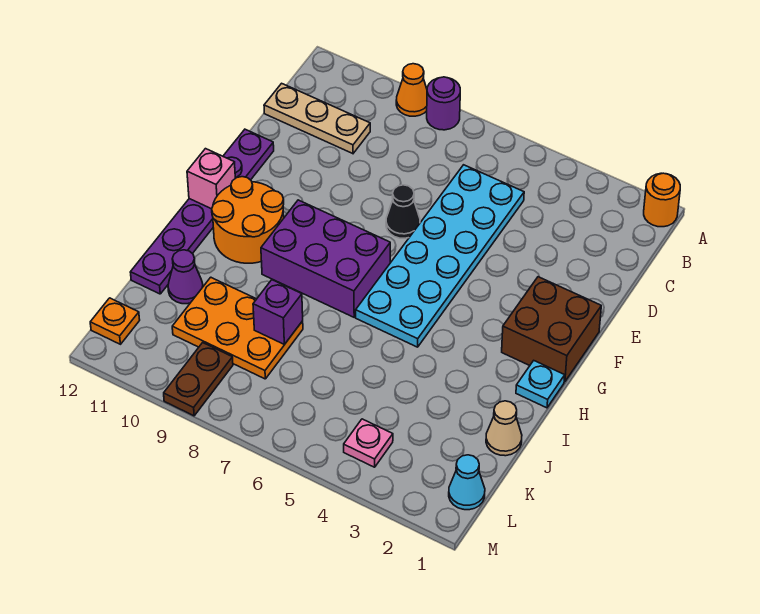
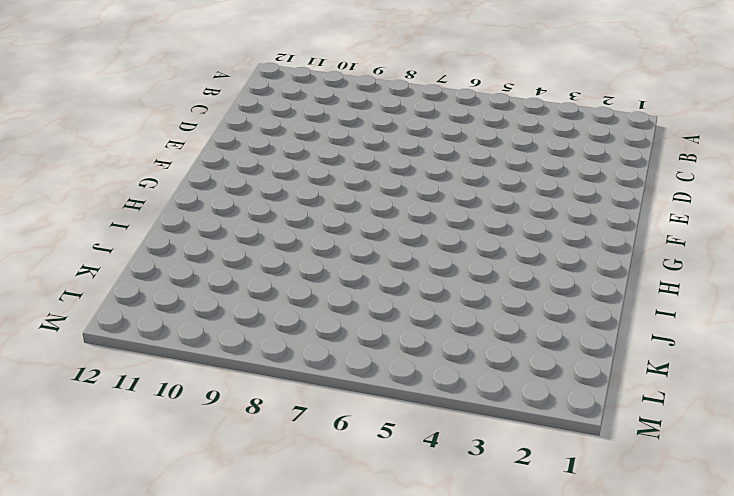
none -> orange round brick A1 level 1
none -> purple round brick A8 level 1
none -> orange cone A9 level 1

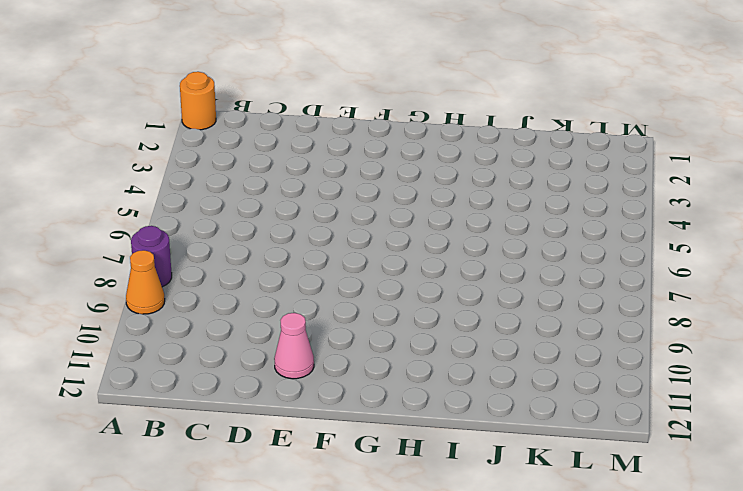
pink cone E11 level 1 -> none
none -> cyan plate C5:H6 level 1
none -> tan plate C10:C12 level 1
none -> black cone E7 level 1

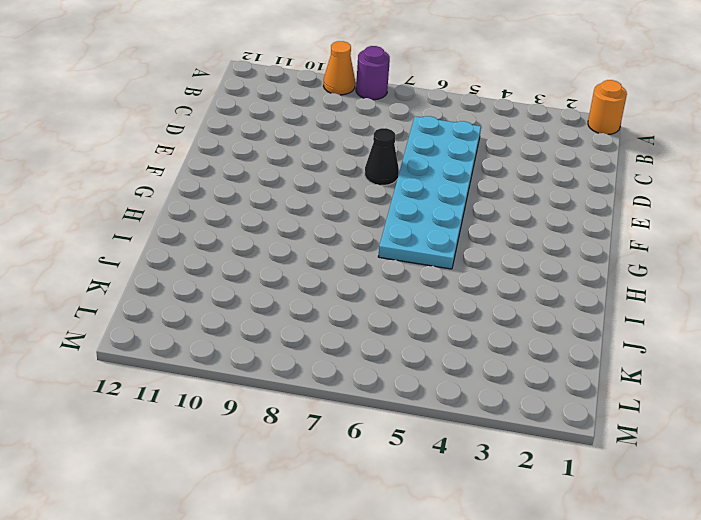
none -> tan plate C10:C12 level 1
none -> purple plate E12:J12 level 1
none -> brown brick F1:G2 level 1

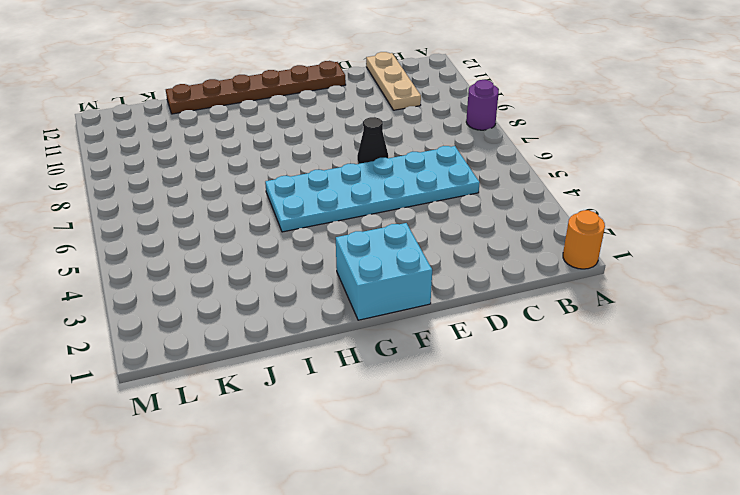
brown plate E12:J12 level 1 -> purple plate E12:J12 level 1
cyan brick F1:G2 level 1 -> brown brick F1:G2 level 1
none -> orange cone A9 level 1
none -> purple brick G7:H9 level 1
none -> orange round brick G10:H11 level 1

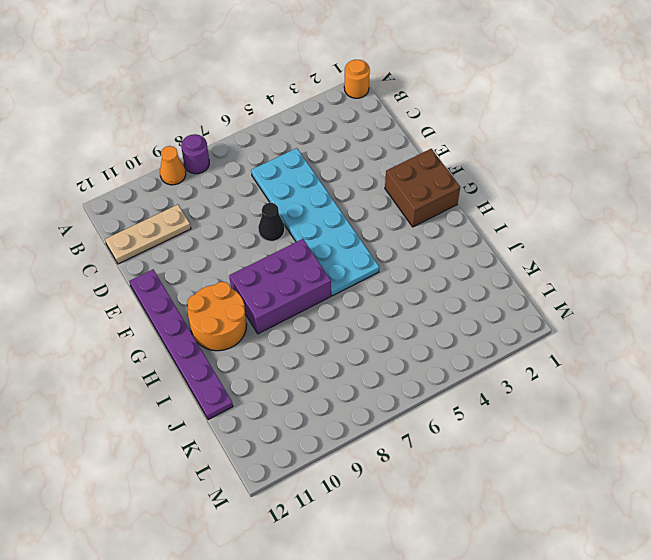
none -> cyan plate H1 level 1
none -> tan cone J1 level 1
none -> orange plate J8:K10 level 1

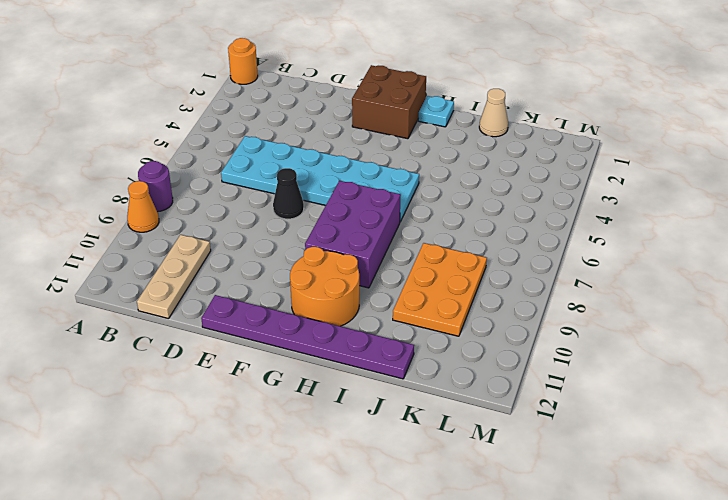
none -> purple cone J11 level 1
none -> cyan cone L1 level 1
none -> pink plate L4 level 1

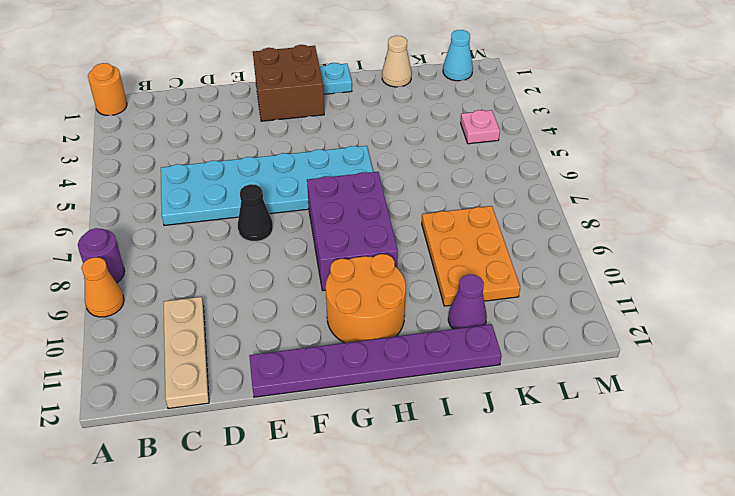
none -> brown plate L9:M9 level 1
none -> orange plate L12 level 1
none -> pink brick G12 level 2

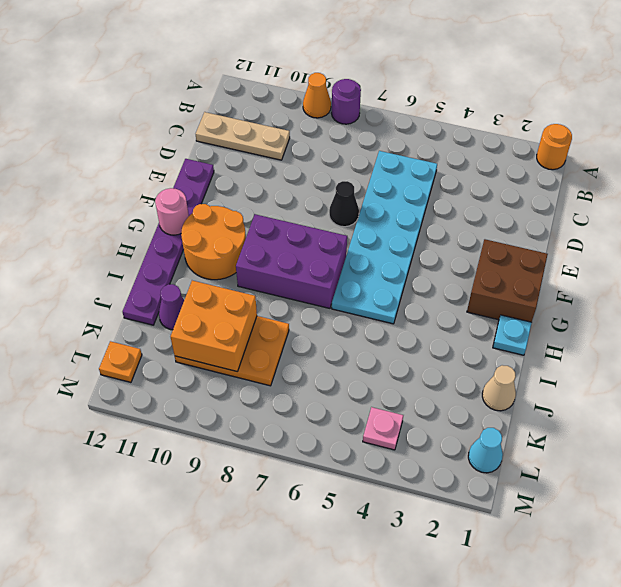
pink round brick G12 level 2 -> pink brick G12 level 2
orange brick J9:K10 level 2 -> none
none -> brown plate L9:M9 level 1
none -> purple brick J8 level 2

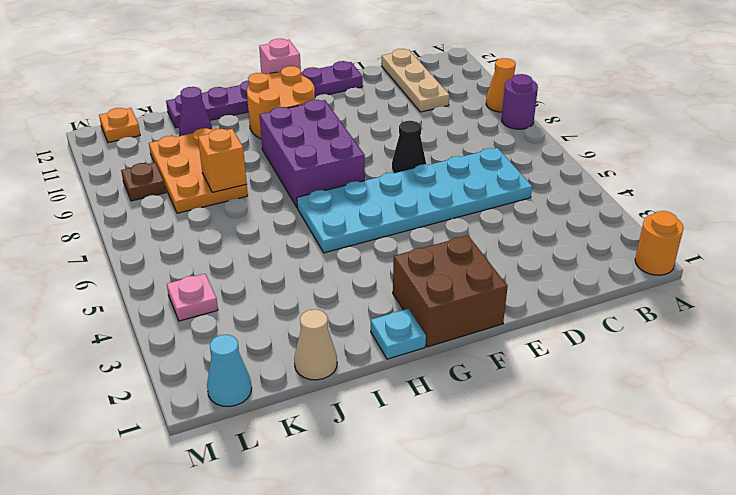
orange brick J8 level 2 -> purple brick J8 level 2
brown plate L9 level 1 -> brown plate L9:M9 level 1

